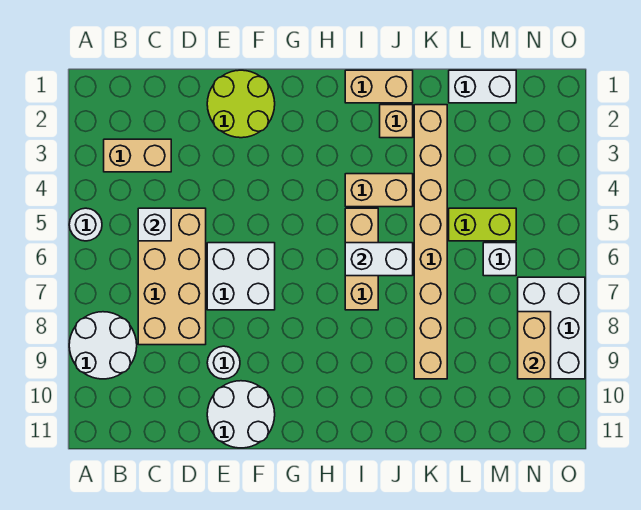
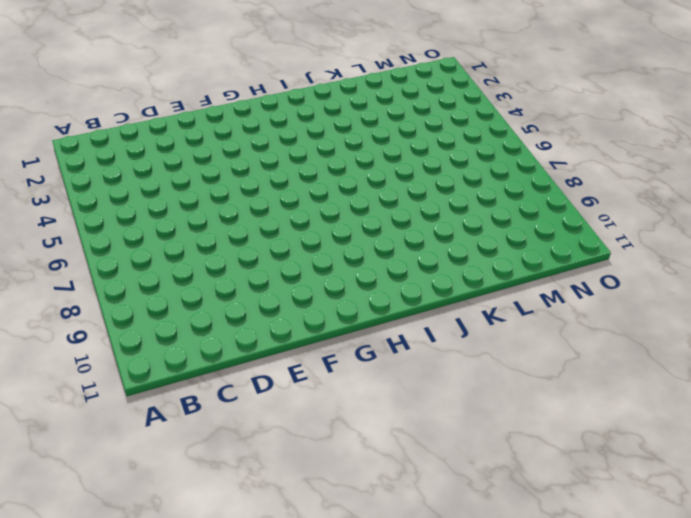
none -> white round brick A5 level 1
none -> white round brick A8:B9 level 1
none -> tan brick B3:C3 level 1

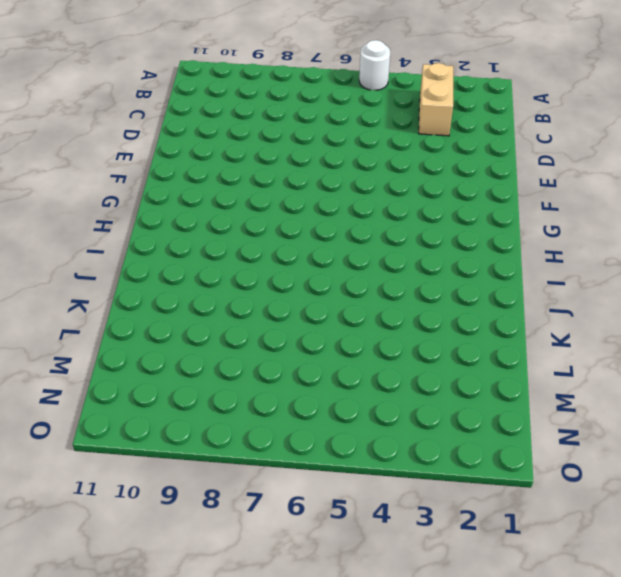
none -> white round brick A8:B9 level 1
none -> tan brick C5:D8 level 1
none -> lime round brick E1:F2 level 1

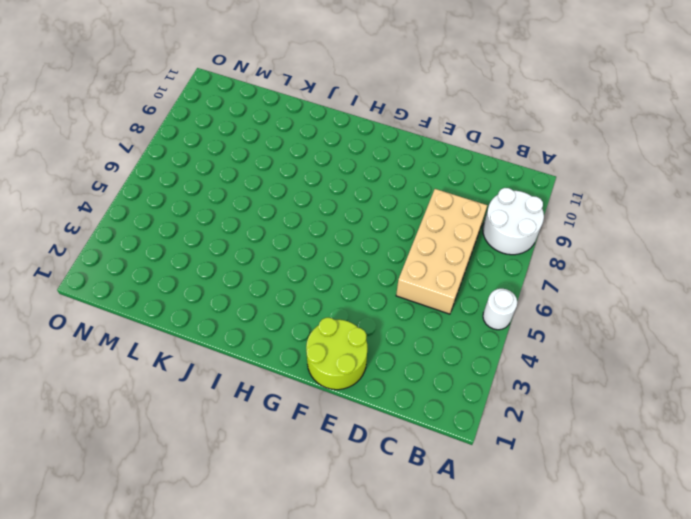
none -> tan brick B3:C3 level 1
none -> white brick E6:F7 level 1
none -> white round brick E9 level 1

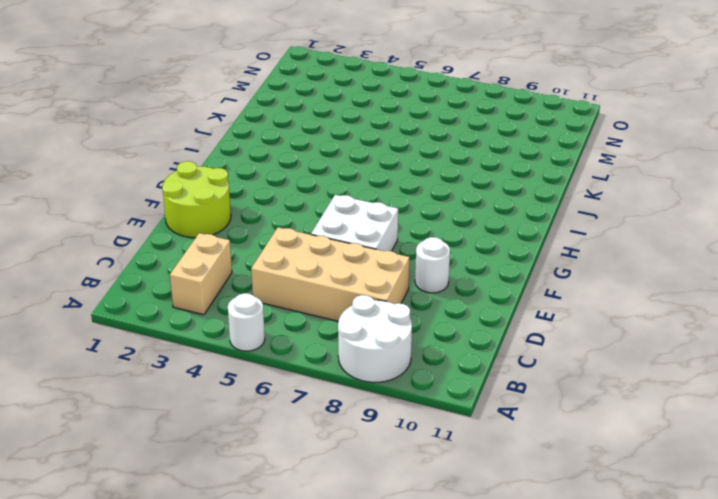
none -> white round brick E10:F11 level 1
none -> tan brick I1:J1 level 1
none -> tan brick I4:J4 level 1

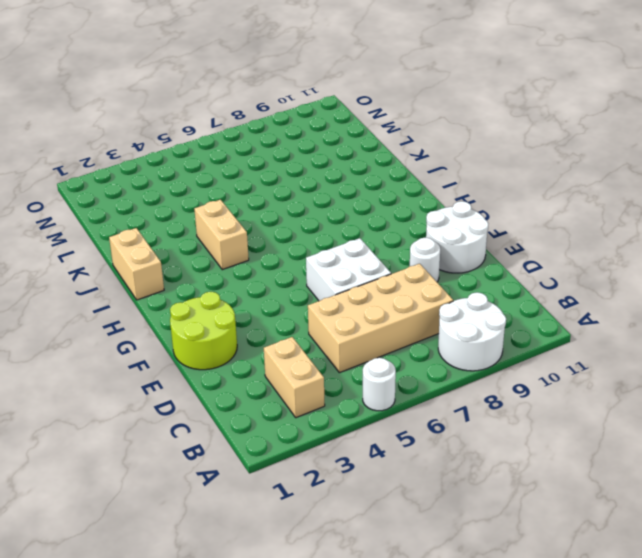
none -> tan brick I5:I7 level 1
none -> tan brick J2 level 1
none -> tan brick K2:K9 level 1

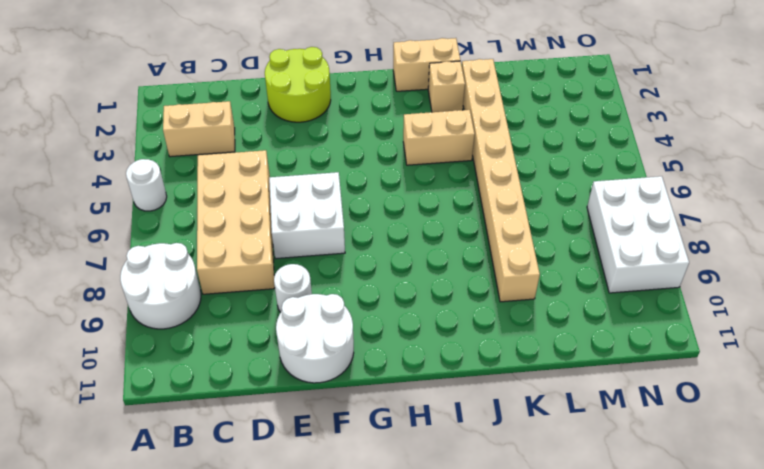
none -> tan brick I5:I7 level 1
none -> white brick L1:M1 level 1
none -> lime brick L5:M5 level 1

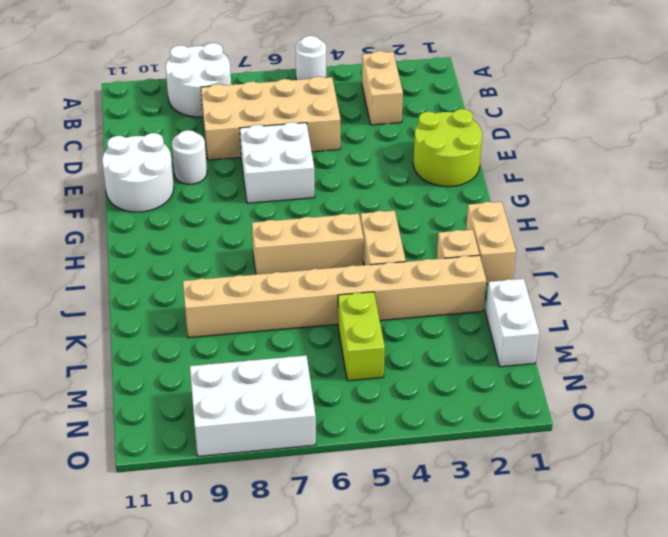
none -> white brick M6 level 1
none -> white brick C5 level 2
none -> white brick I6:J6 level 2

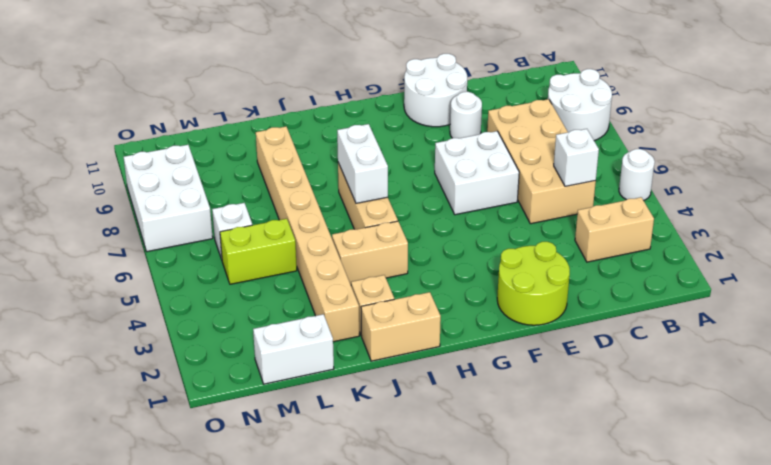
white brick I6:I7 level 2 -> white brick I6:J6 level 2
none -> tan brick N8:N9 level 2

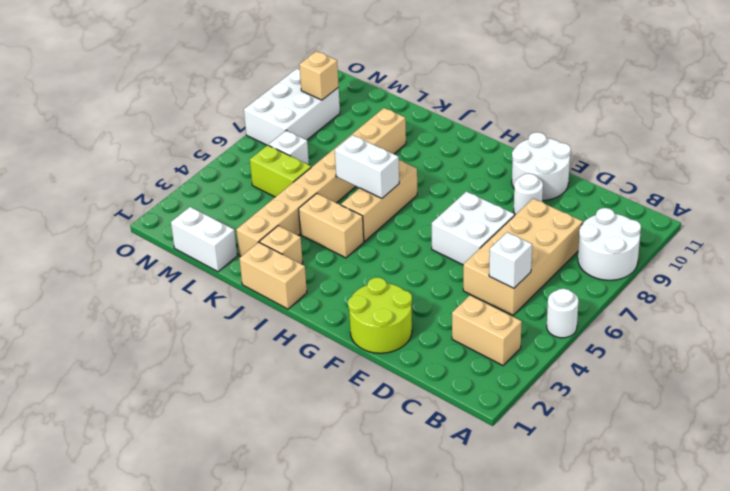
tan brick N9 level 2 -> tan brick N8:N9 level 2

